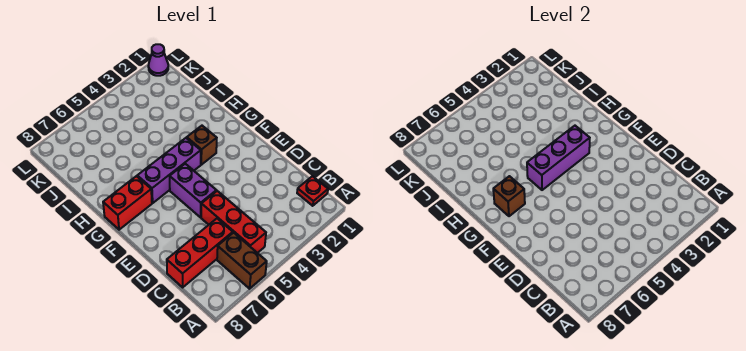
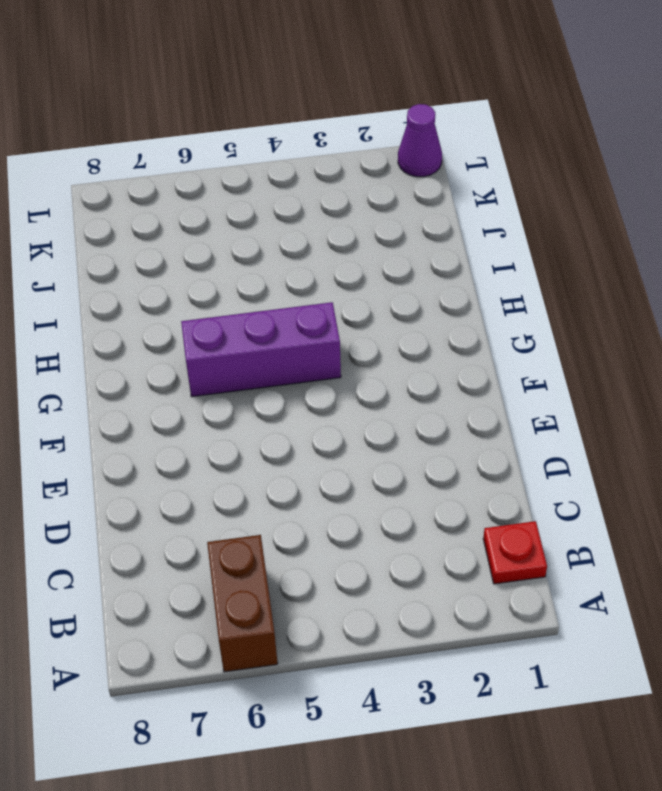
none -> red brick B5:D5 level 1
none -> red brick C6:C8 level 1

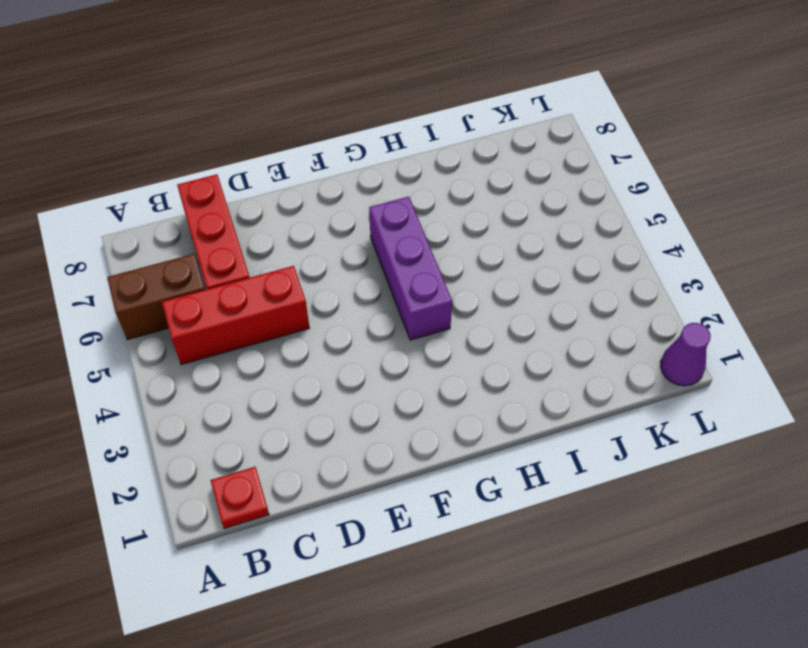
none -> purple brick E5:F5 level 1
none -> brown brick G3 level 1

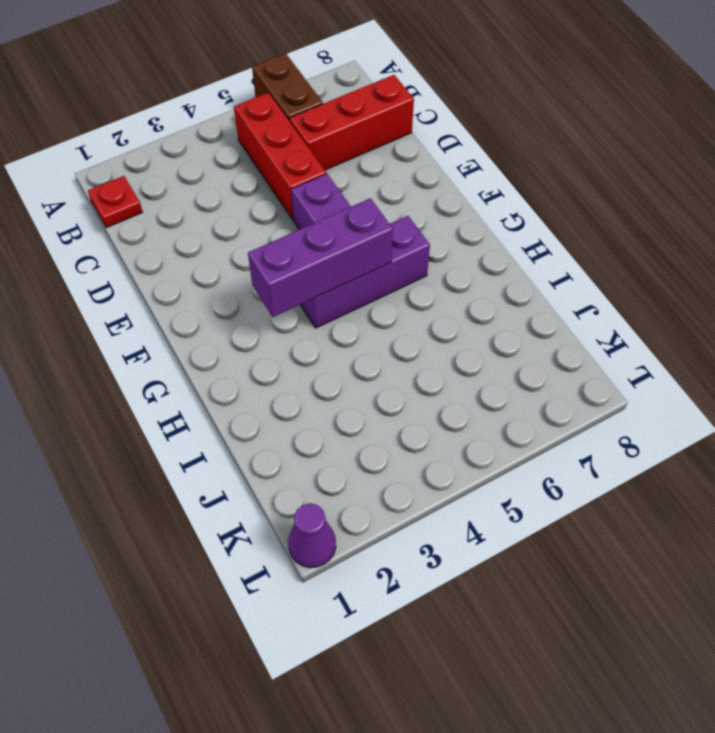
none -> brown brick G3 level 1
none -> red brick G7:G8 level 1

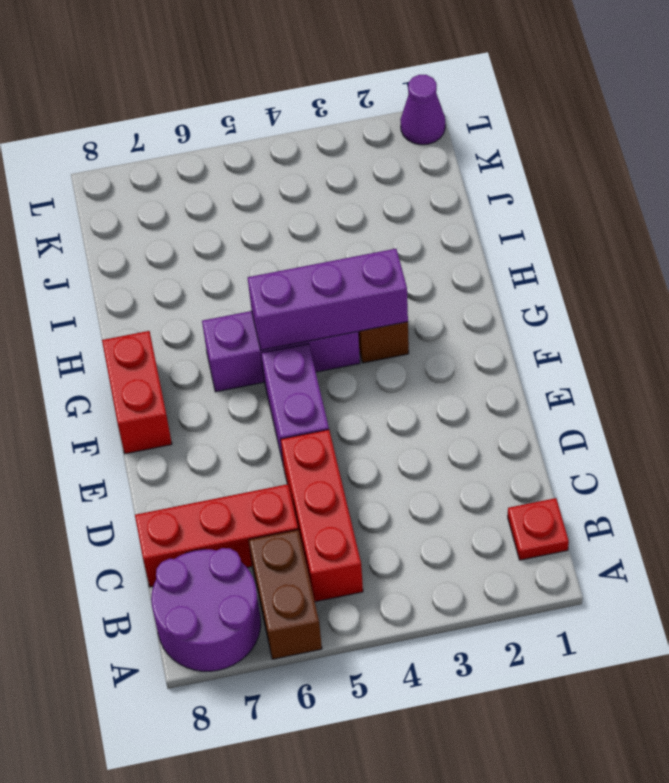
purple round brick A7:B8 level 1 -> none
red brick F8:G8 level 1 -> red brick G7:G8 level 1
none -> brown brick G7 level 2

